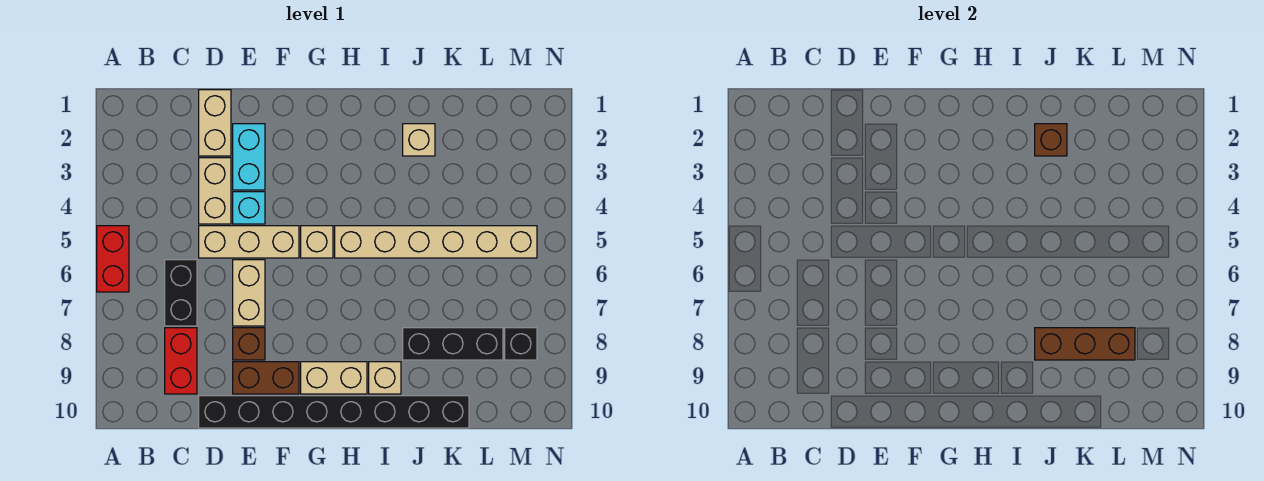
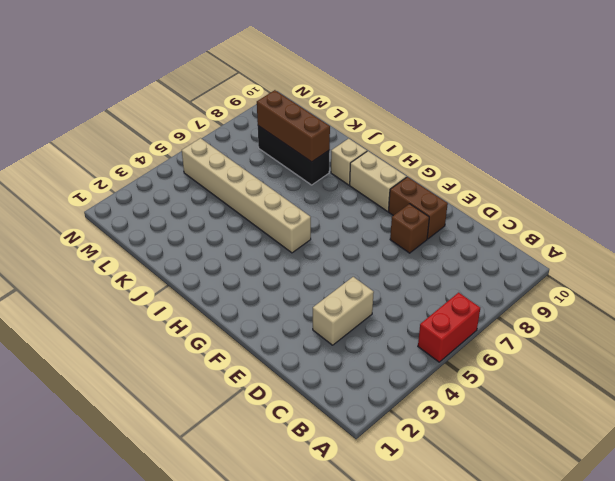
none -> black brick C6:C7 level 1
none -> red brick C8:C9 level 1
none -> tan brick D1:D2 level 1

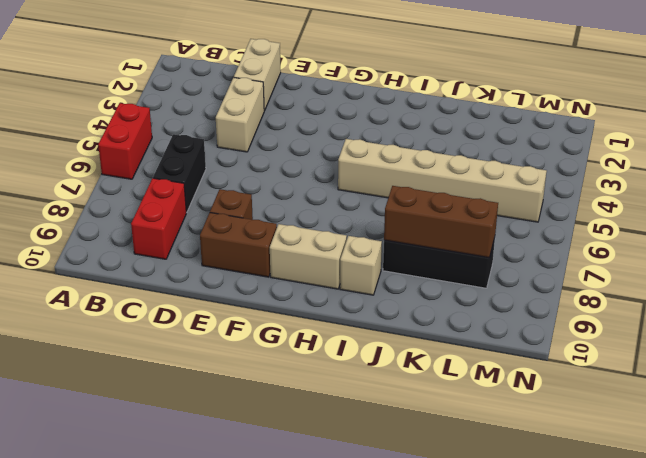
none -> tan brick D5:F5 level 1
none -> black brick D10:K10 level 1
none -> cyan brick E2:E3 level 1

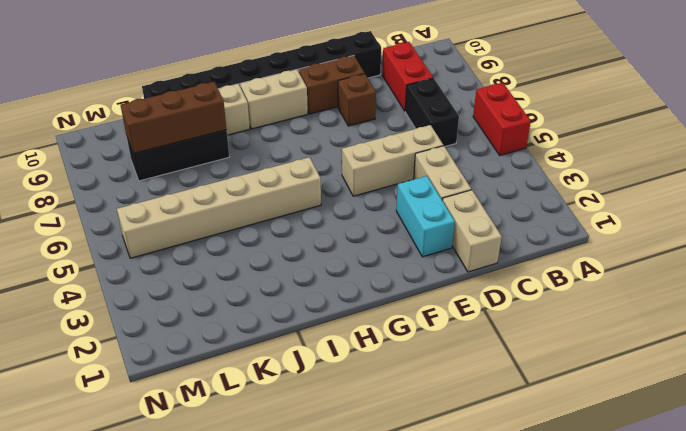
none -> cyan brick E4 level 1
none -> tan brick E6:E7 level 1
none -> tan brick G5 level 1

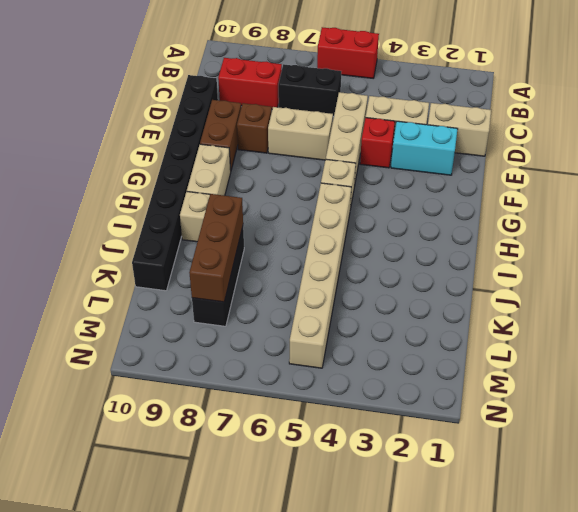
red brick E4 level 1 -> cyan brick E4 level 1
none -> tan brick J2 level 1
none -> black brick M8 level 1
none -> brown brick J2 level 2

